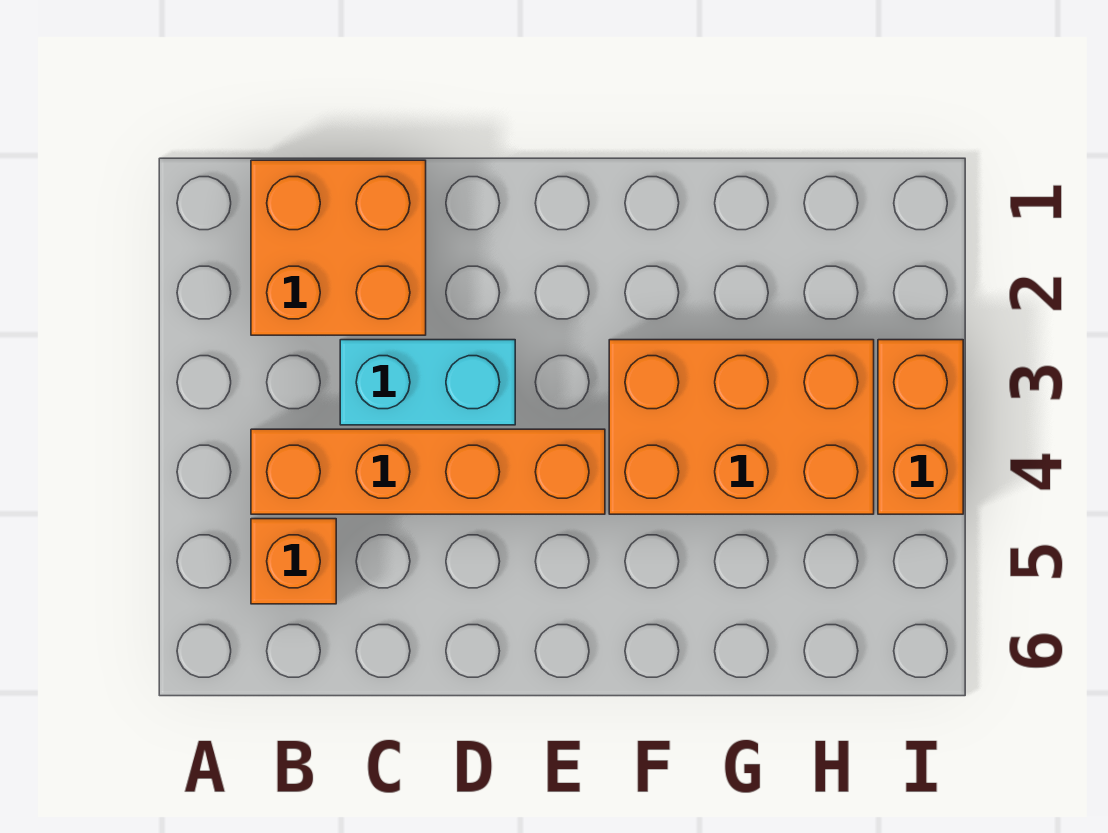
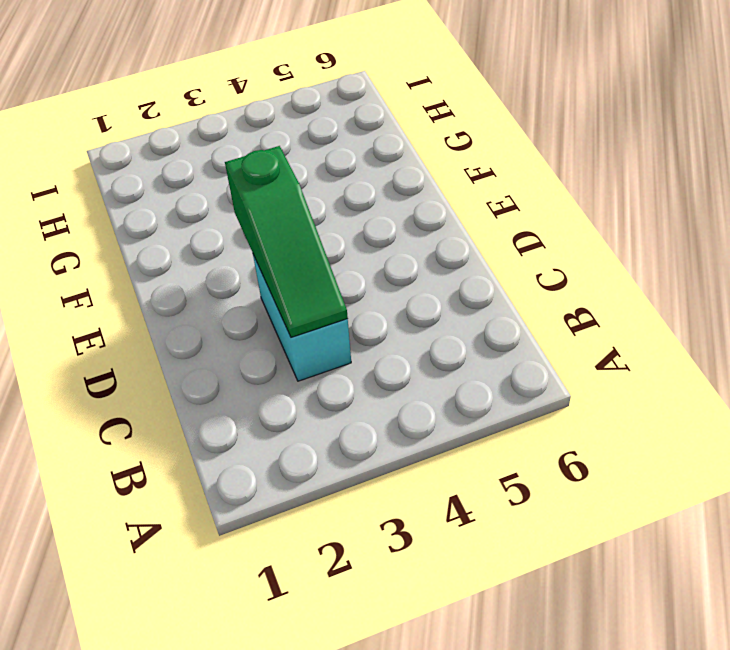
green slope C3:E3 level 2 top E -> none
none -> orange brick B1:C2 level 1
none -> orange brick B4:E4 level 1

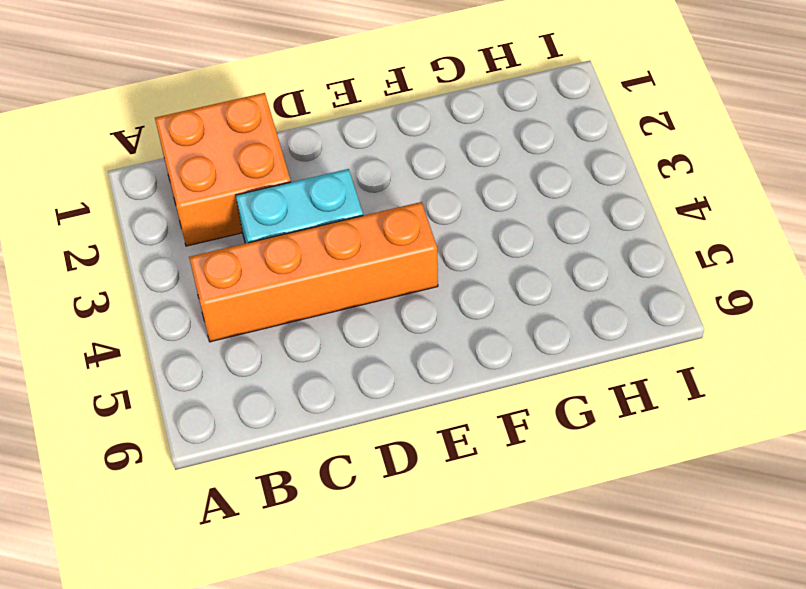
none -> orange brick B5 level 1
none -> orange brick F3:H4 level 1

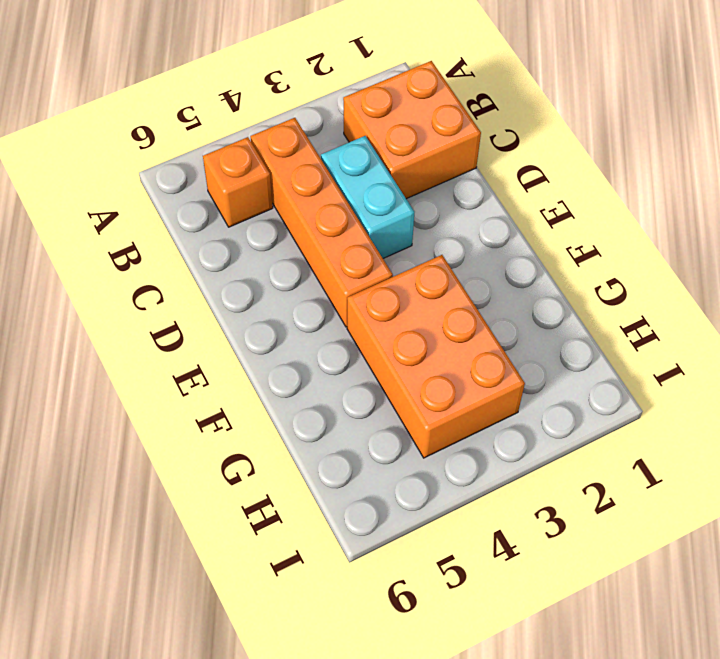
none -> orange brick I3:I4 level 1

